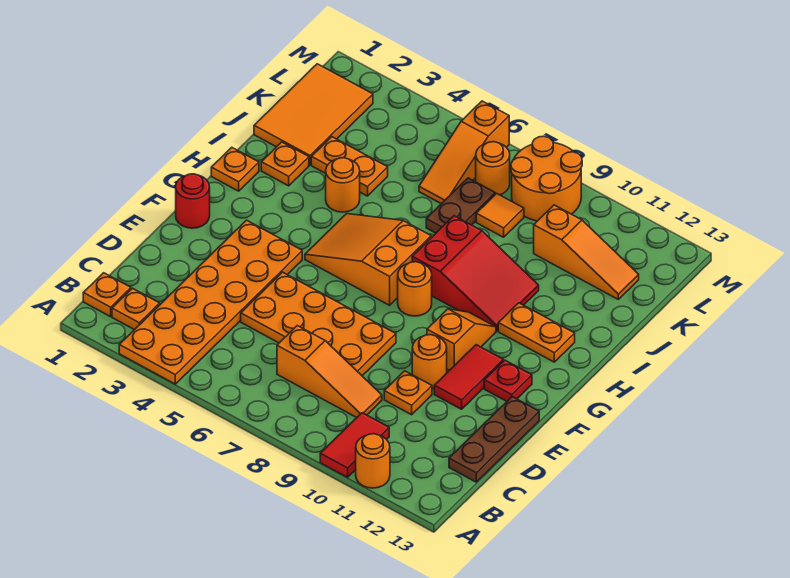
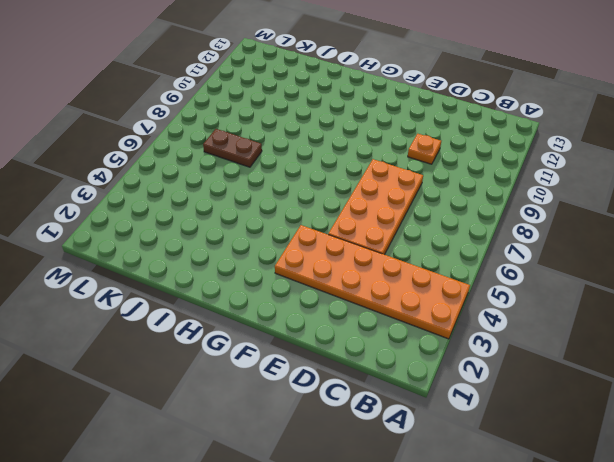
none -> red tile A10:B10 level 1
none -> orange round brick A11 level 1
none -> orange plate B1 level 1

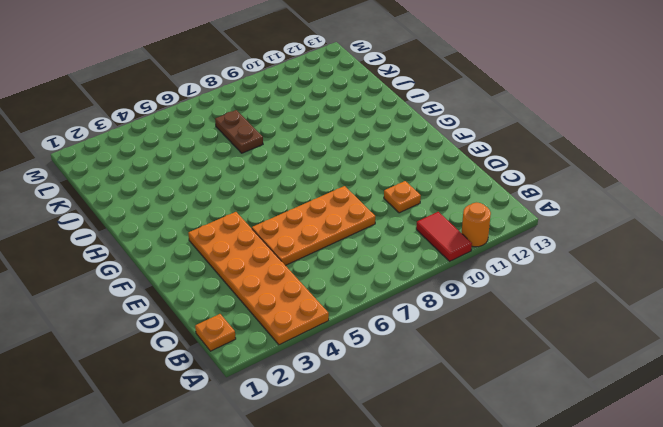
none -> orange plate B2 level 1
none -> orange slope C7:C9 level 1 top 7
none -> brown plate C13:E13 level 1

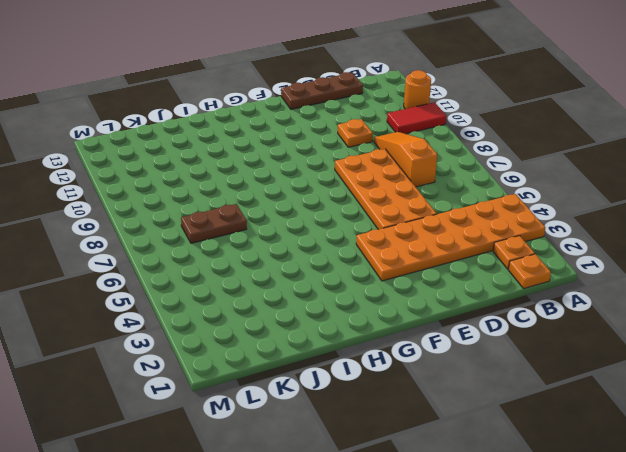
none -> orange round brick E10 level 1
none -> red tile E11:F11 level 1
none -> red round brick F1 level 1

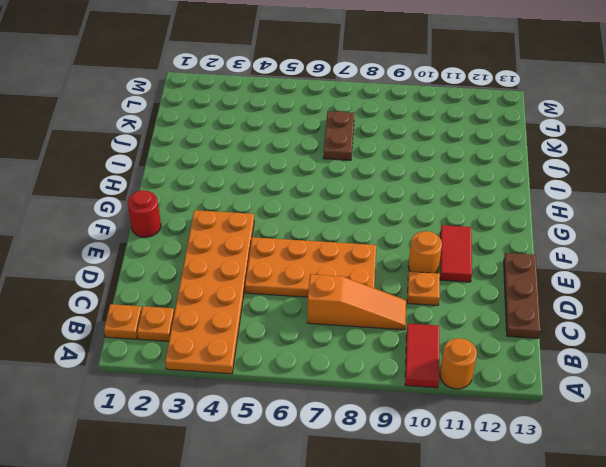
none -> orange slope F10:G10 level 1 top F
none -> red plate F12 level 1
none -> orange slope G5:H7 level 1 top 7

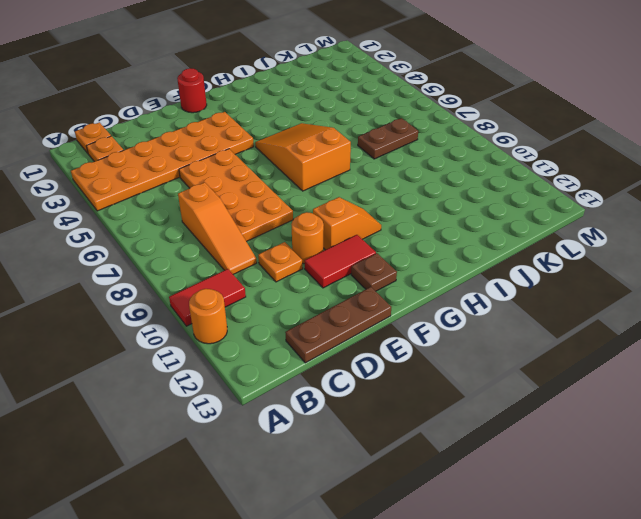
brown plate F12 level 1 -> red plate F12 level 1
none -> orange round brick G8 level 1
none -> orange plate H1 level 1
none -> red slope H8:I10 level 1 top 8

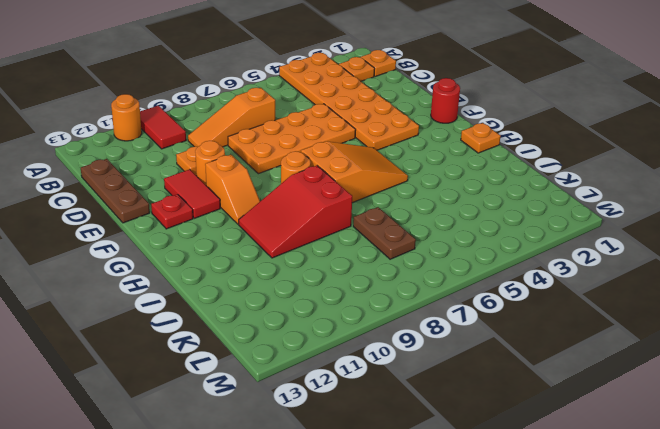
none -> orange plate H11:H12 level 1
none -> orange plate I2 level 1
none -> orange round brick I4 level 1

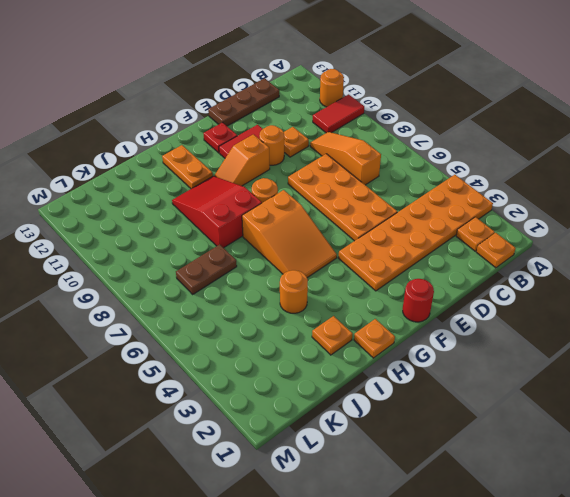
none -> orange tile J1:L2 level 1
none -> orange plate J3:J4 level 1
none -> orange slope K6:M6 level 1 top M

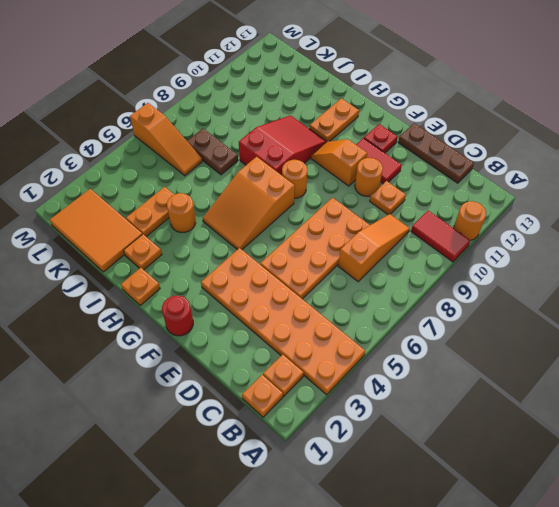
none -> orange tile K8 level 1
none -> orange slope K10:K12 level 1 top 10
none -> orange round brick L7 level 1

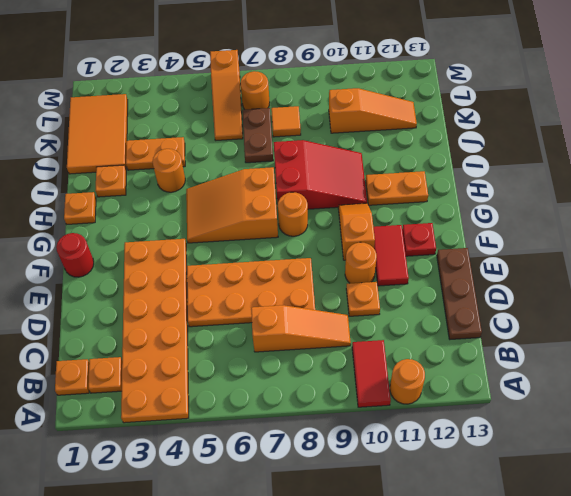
none -> orange round brick L8:M9 level 1

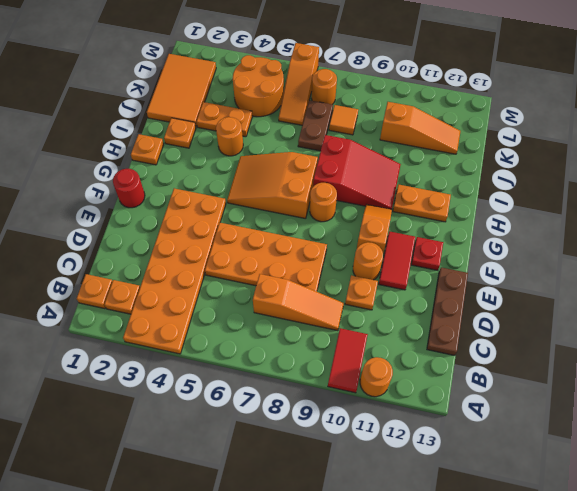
orange round brick K4:L5 level 1 -> orange round brick L8:M9 level 1

